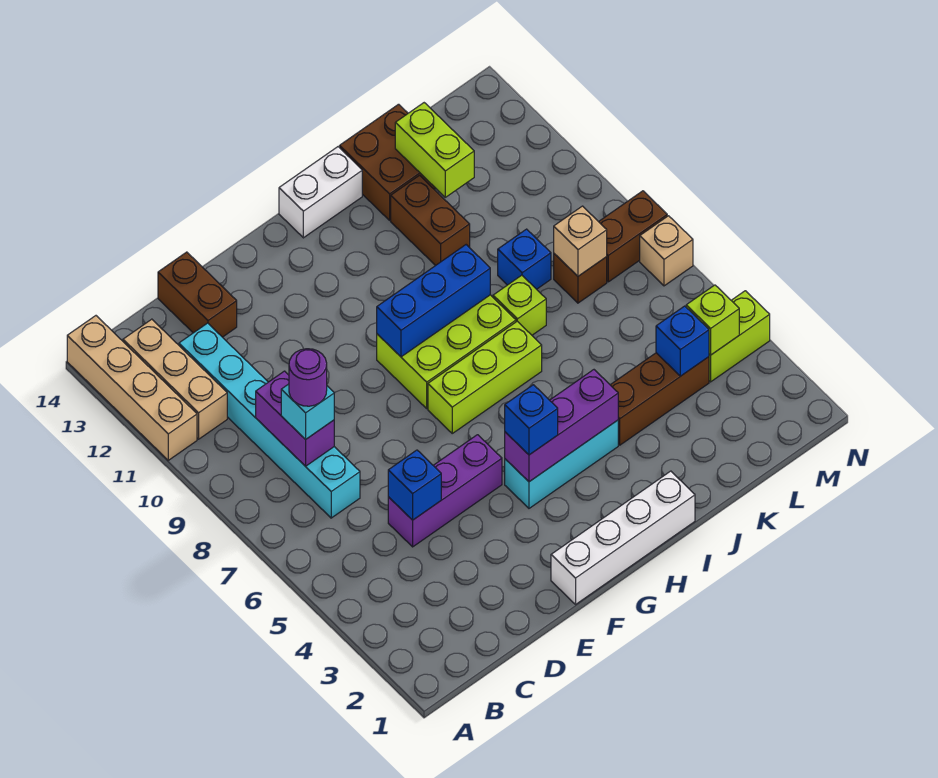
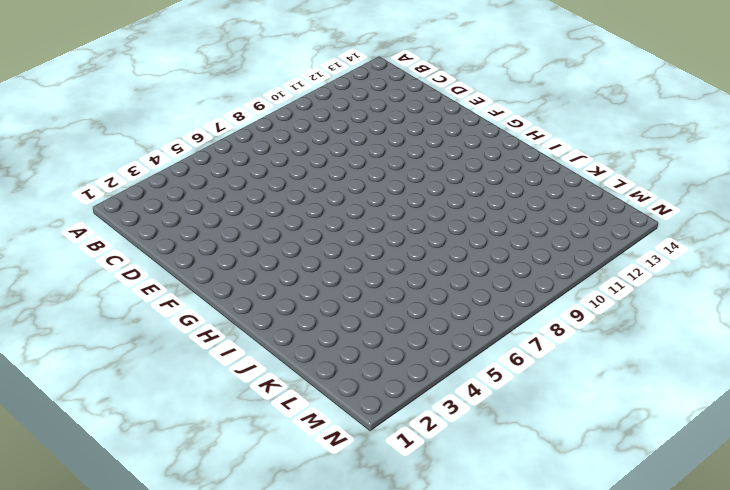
none -> tan brick A11:A14 level 1
none -> tan brick B11:B13 level 1
none -> cyan brick C7:C12 level 1
none -> purple brick D5:F5 level 1

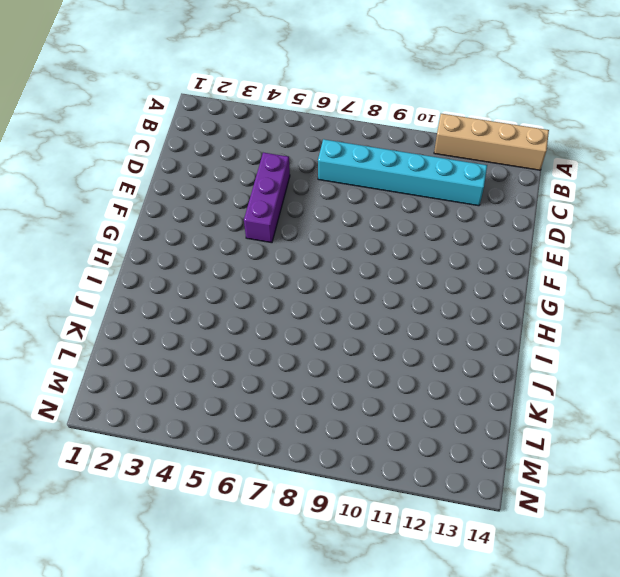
none -> tan brick B11:B13 level 1
none -> brown brick D13:D14 level 1
none -> white brick F1:I1 level 1
none -> cyan brick G4:I4 level 1

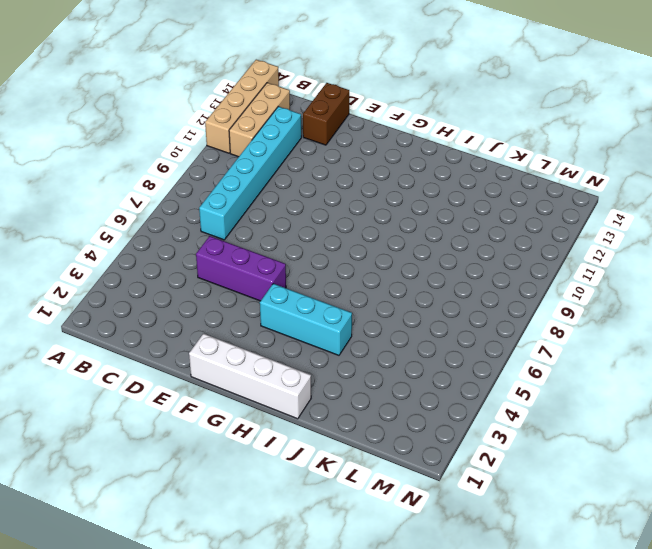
none -> lime brick G7:I7 level 1
none -> lime brick G8:I9 level 1
none -> white brick H14:I14 level 1
none -> brown brick J4:L4 level 1

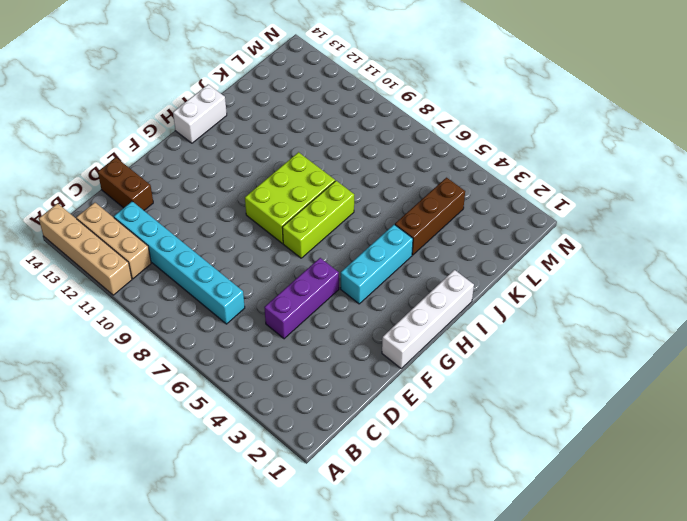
none -> lime brick J8 level 1
none -> brown brick J11:J12 level 1
none -> brown brick J13:K14 level 1
none -> blue brick K9 level 1

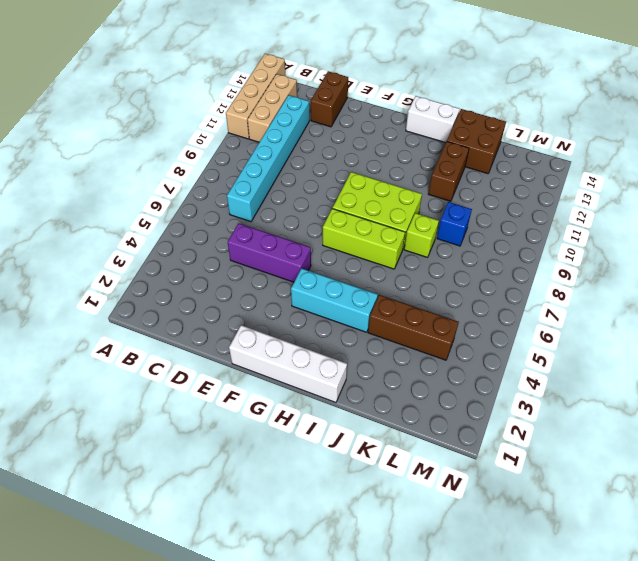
none -> brown brick L8 level 1
none -> lime brick M4:N4 level 1
none -> brown brick M8:N8 level 1
none -> tan brick N7 level 1

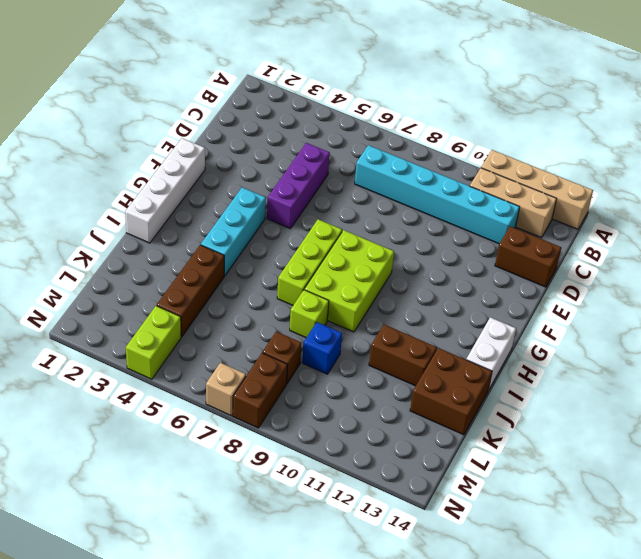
none -> purple brick C8:C9 level 2
none -> blue brick D5 level 2
none -> purple brick G4:I4 level 2
none -> blue brick G9:I9 level 2

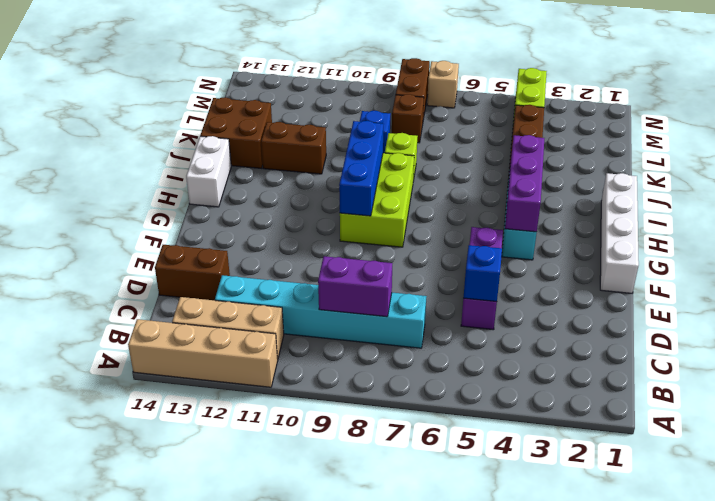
none -> lime brick G7:I7 level 1
none -> lime brick K12:K13 level 2
none -> blue brick L4 level 2
none -> tan brick L8 level 2

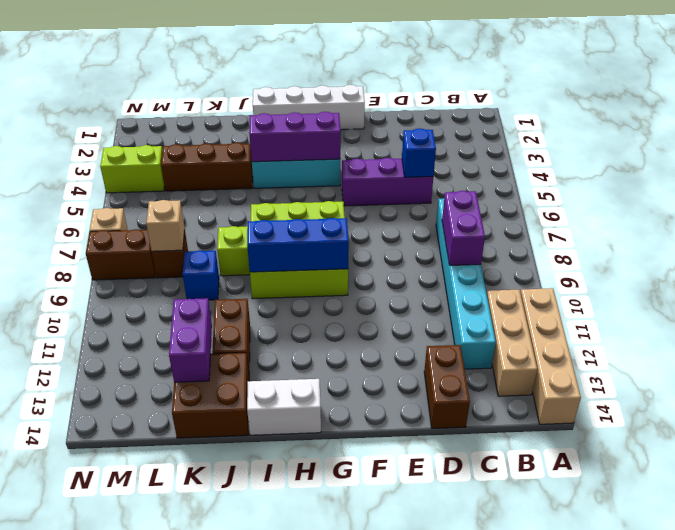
purple brick K12:K13 level 2 -> lime brick K12:K13 level 2
none -> blue brick L4 level 2
none -> lime brick M4 level 2
none -> cyan brick C8 level 3
none -> blue brick G4 level 3

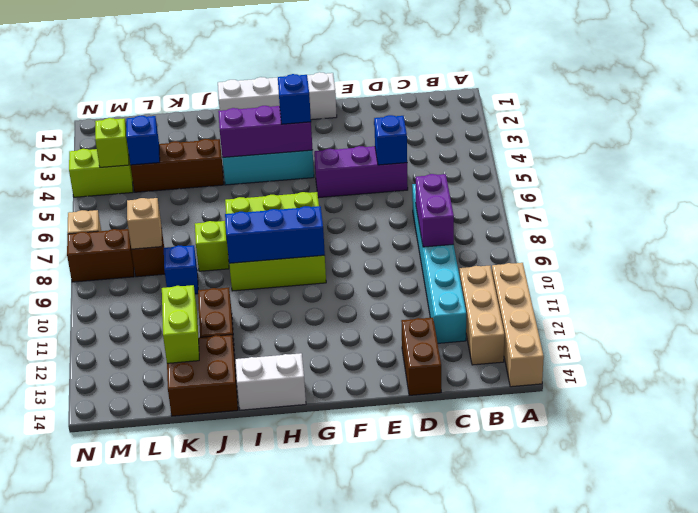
none -> cyan brick C8 level 3
none -> purple round brick C8 level 4

